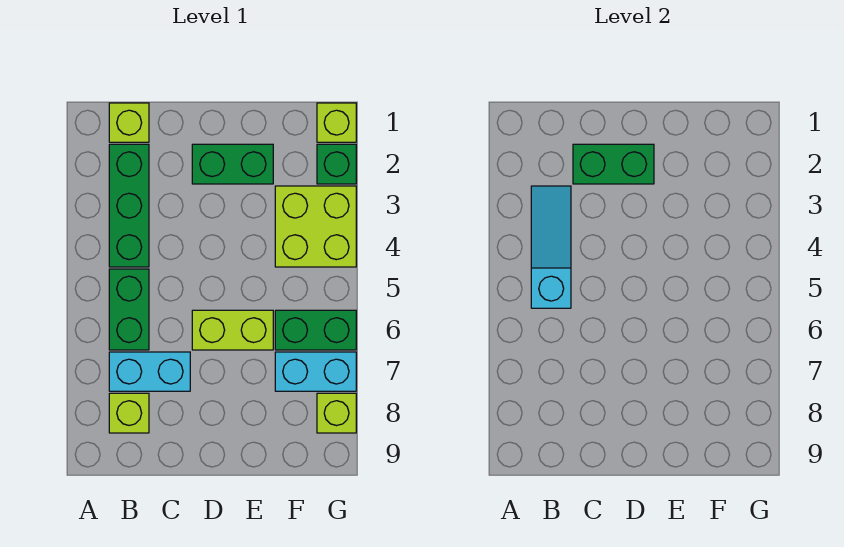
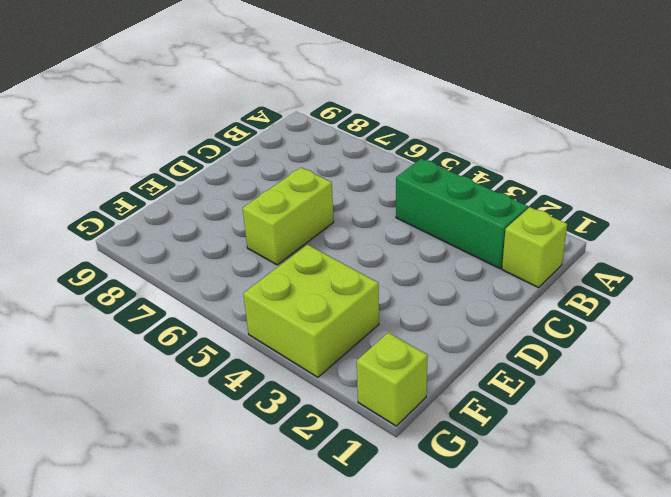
none -> green brick B5:B6 level 1
none -> cyan brick B7:C7 level 1
none -> lime brick B8 level 1

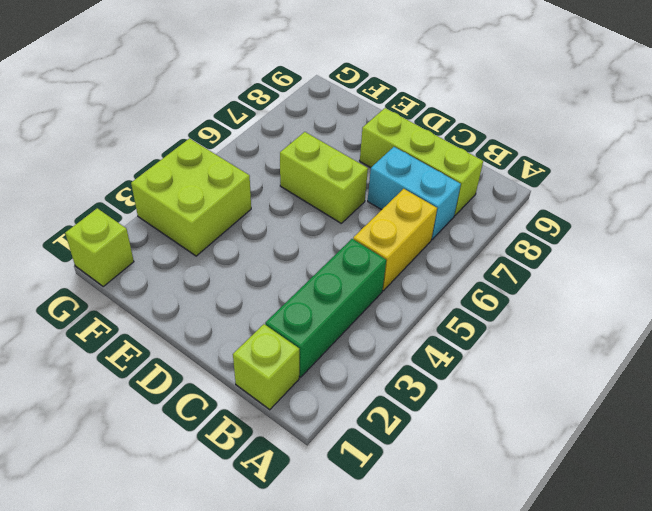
yellow brick B5:B6 level 1 -> green brick B5:B6 level 1
lime brick B8:D8 level 1 -> lime brick B8 level 1
none -> green brick D2:E2 level 1
none -> green brick F6:G6 level 1
none -> cyan brick F7:G7 level 1

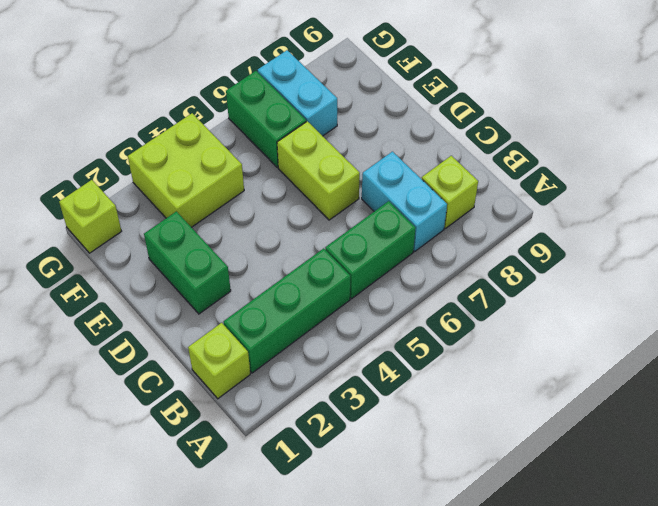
none -> green brick G2 level 1
none -> lime brick G8 level 1
none -> cyan slope B3:B5 level 2 top 5

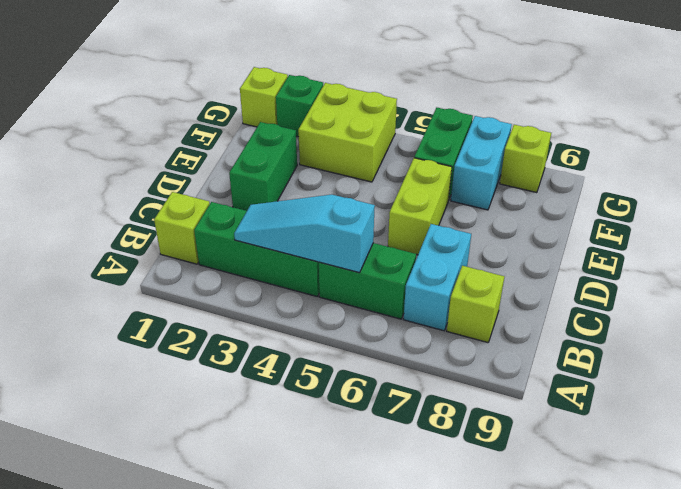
none -> green brick C2:D2 level 2

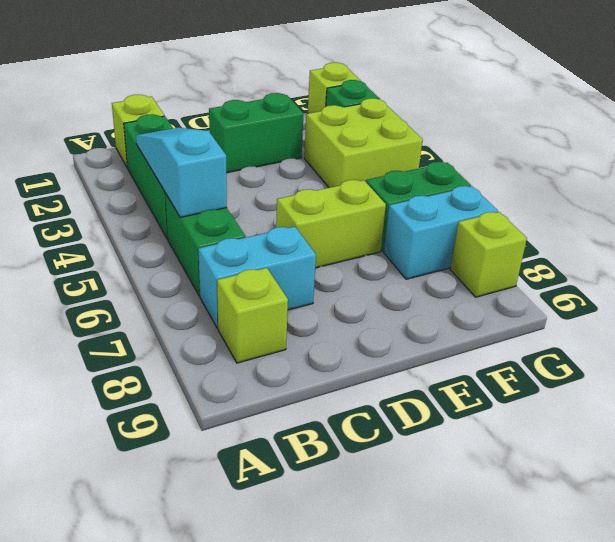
none -> green brick C2:D2 level 2

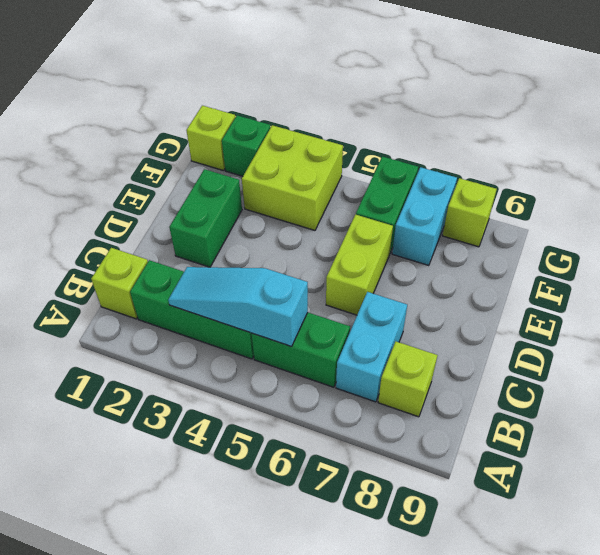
none -> green brick C2:D2 level 2

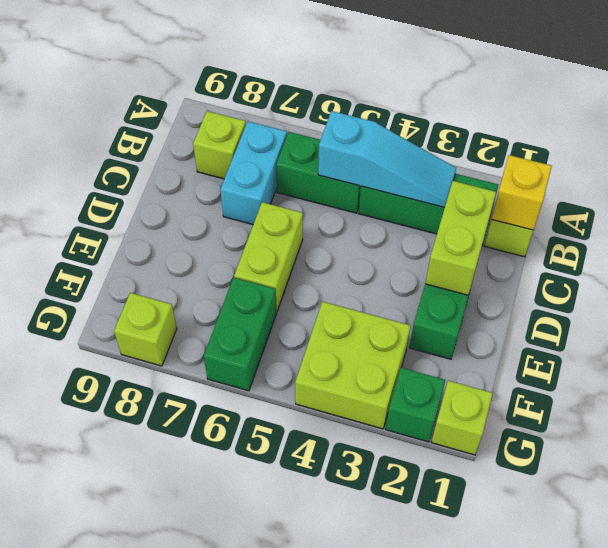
yellow brick B1 level 2 -> none
lime brick C2:D2 level 2 -> green brick C2:D2 level 2
none -> cyan brick F7:G7 level 1

